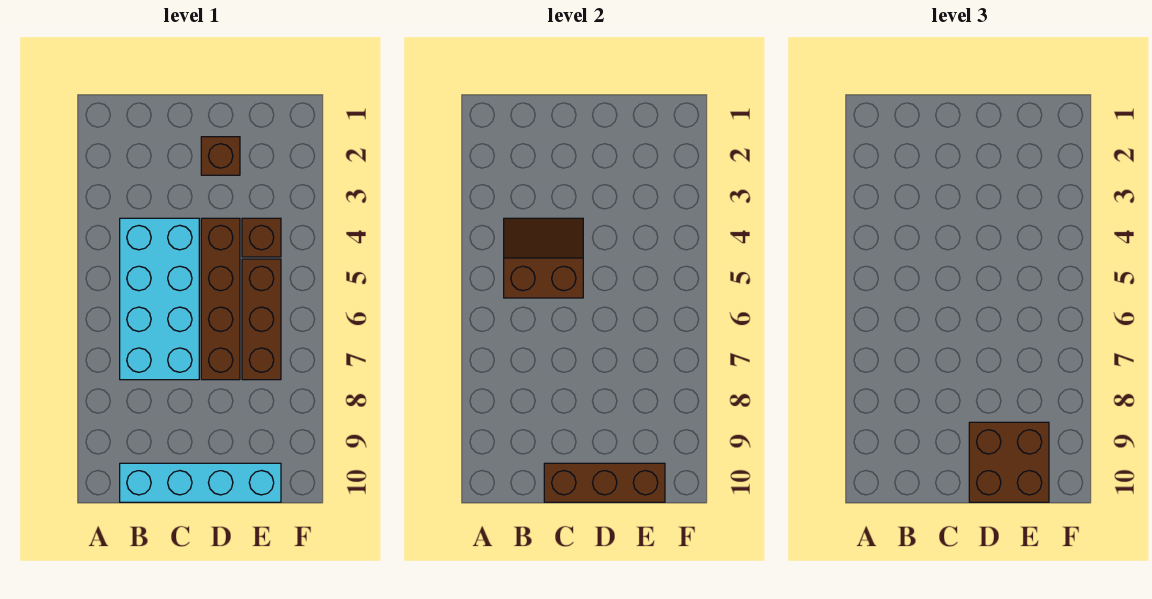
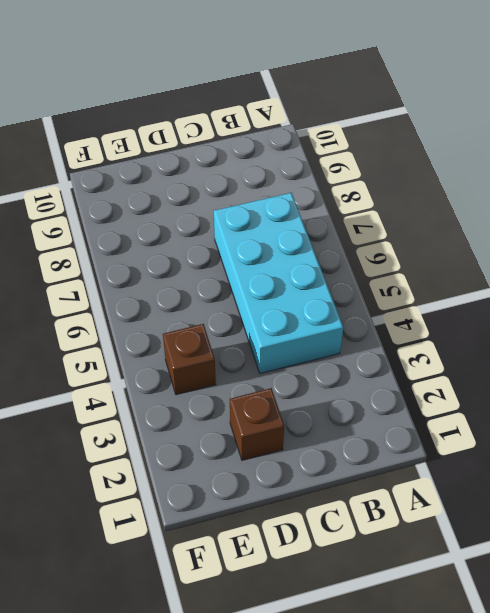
none -> cyan brick B10:E10 level 1
none -> brown brick D4:D7 level 1

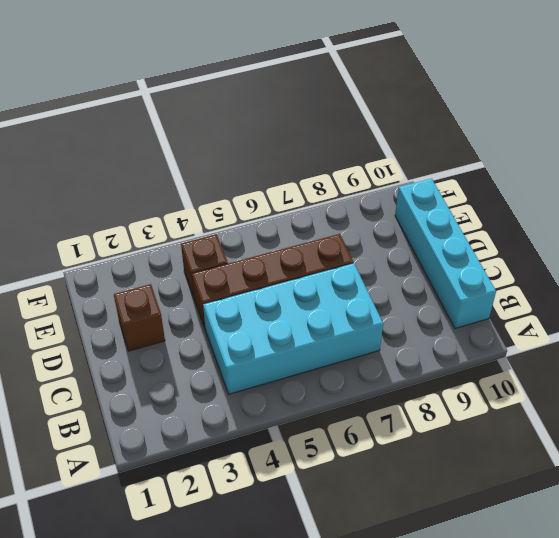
none -> brown brick E5:E7 level 1
none -> brown slope B4:C5 level 2 top 5

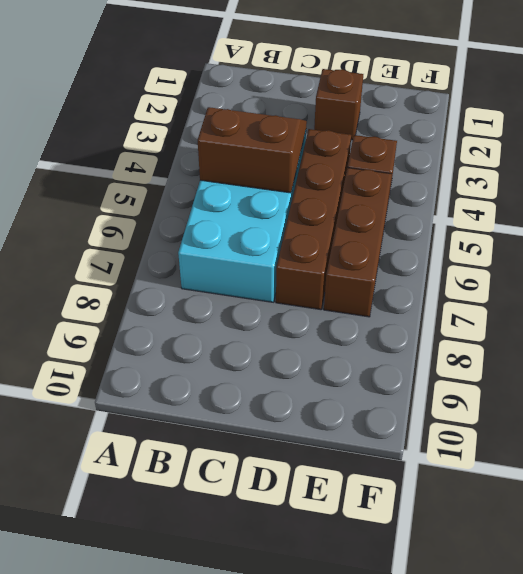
none -> cyan brick B10:E10 level 1
none -> brown brick C10:E10 level 2

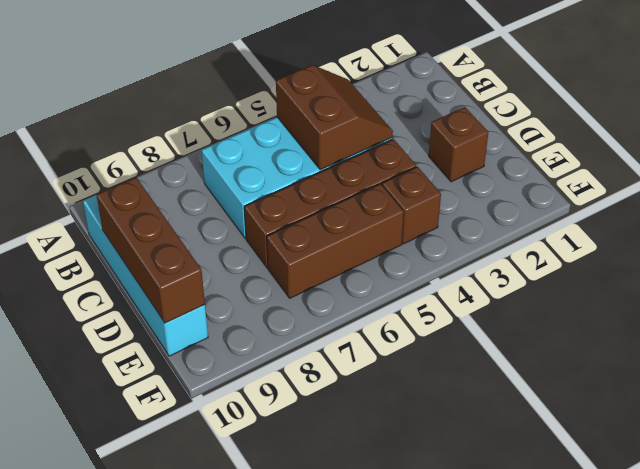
none -> brown brick D9:E10 level 3

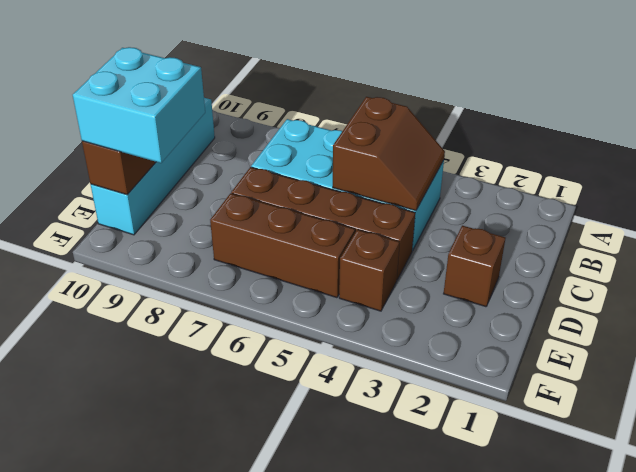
cyan brick D9:E10 level 3 -> brown brick D9:E10 level 3

